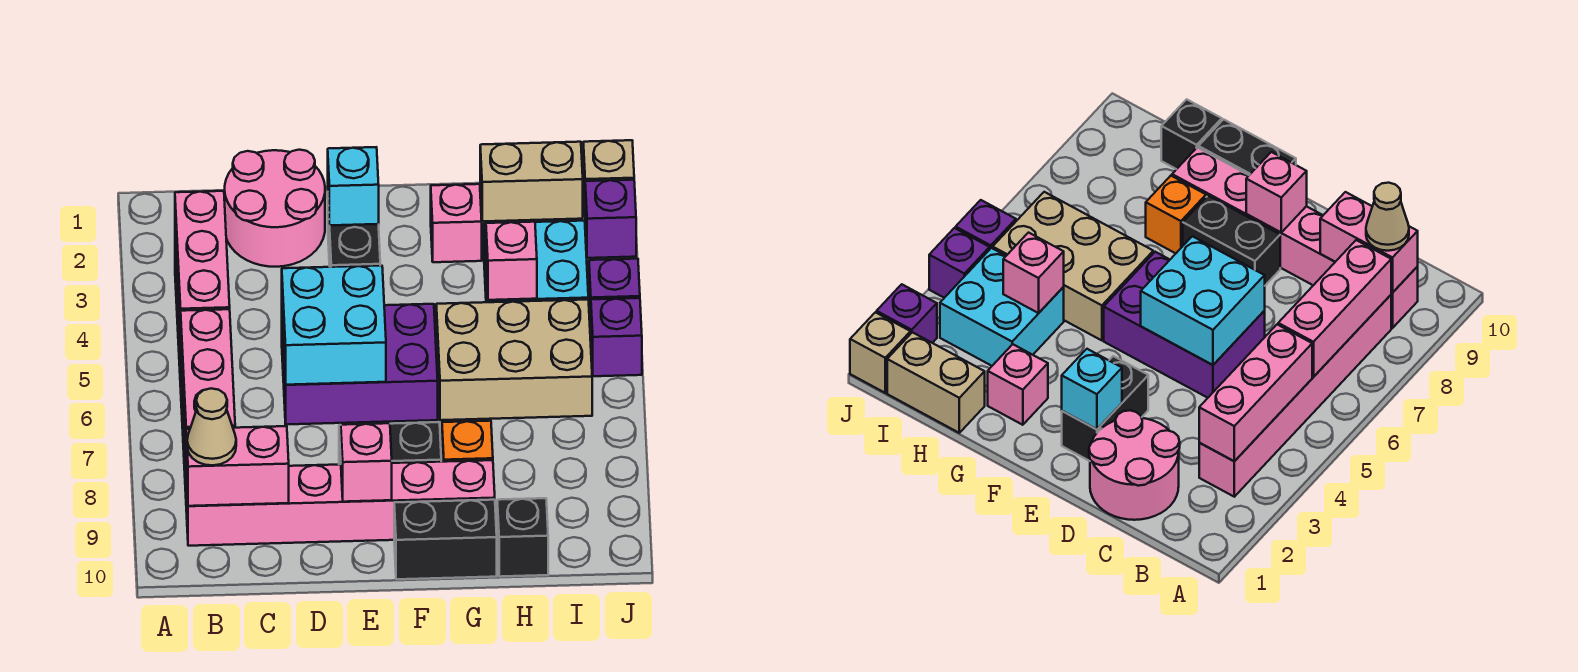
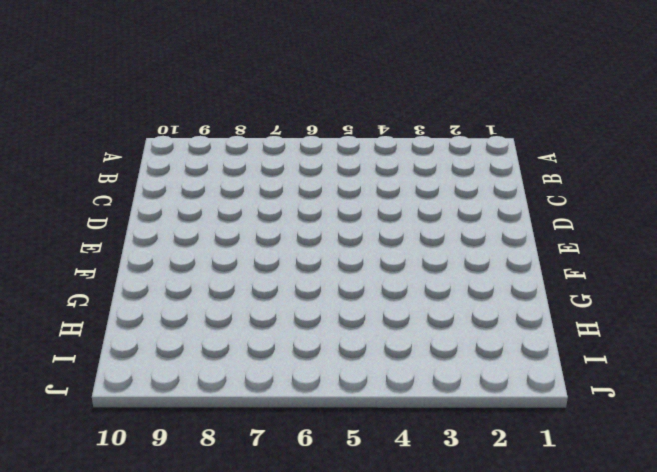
none -> pink brick B3:B8 level 1
none -> pink brick B9:G9 level 1
none -> pink round brick C1:D2 level 1

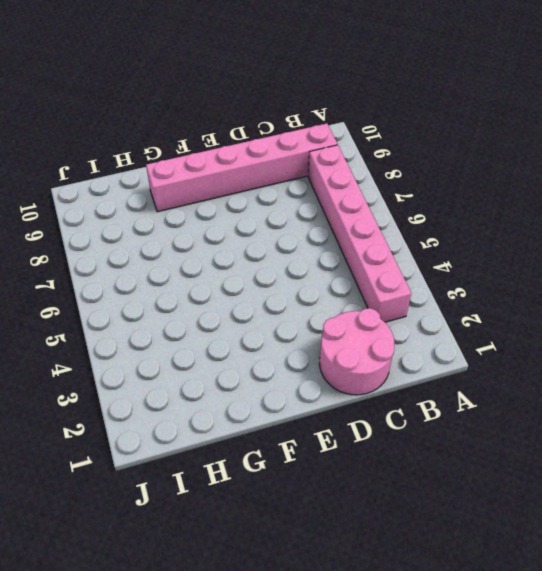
none -> purple brick D5:F6 level 1
none -> black brick E2:E3 level 1
none -> black brick E8:F8 level 1

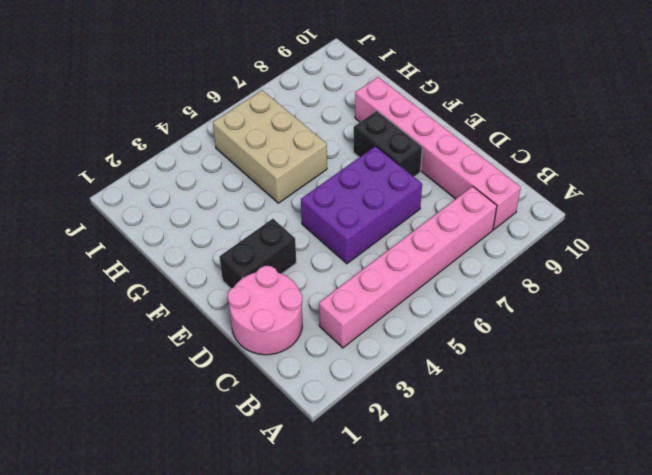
purple brick D5:E7 level 1 -> purple brick D5:F6 level 1
none -> black brick F10:G10 level 1
none -> pink brick G2 level 1
none -> orange brick G8 level 1

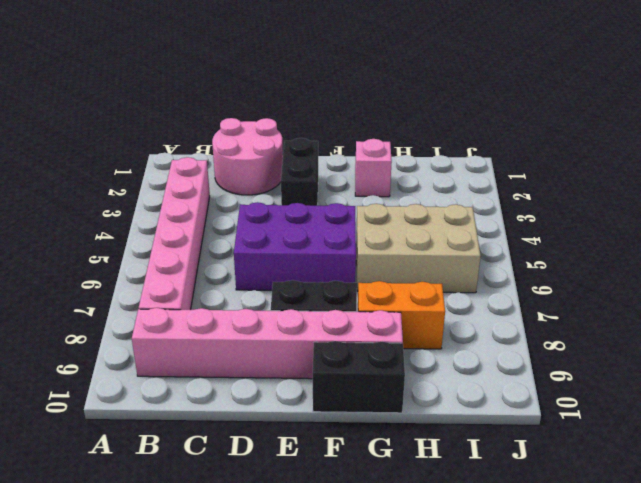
orange brick G8:H8 level 1 -> orange brick G8 level 1
none -> tan brick H1:I1 level 1
none -> cyan brick H3:I4 level 1
none -> black brick H10 level 1

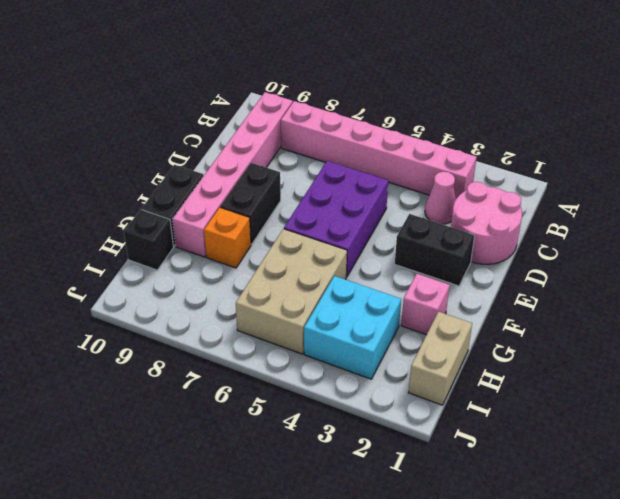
pink cone C3 level 1 -> none
none -> tan brick J1 level 1
none -> purple brick J2 level 1
none -> purple brick J4 level 1

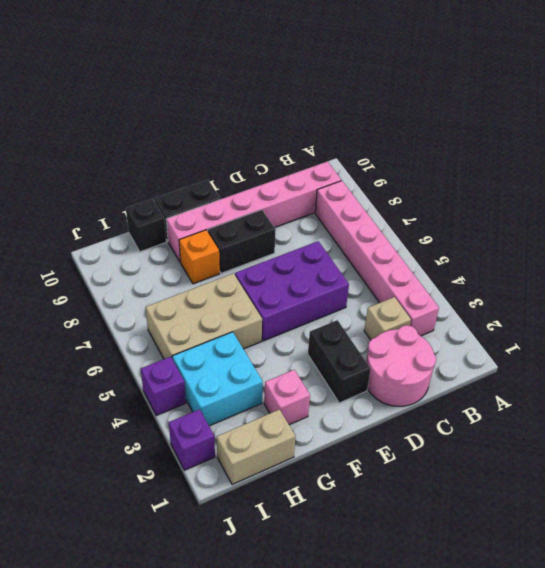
tan brick C3 level 1 -> tan brick J1 level 1
none -> purple brick J5 level 1
none -> pink brick B3:B5 level 2
none -> pink brick B6:B8 level 2

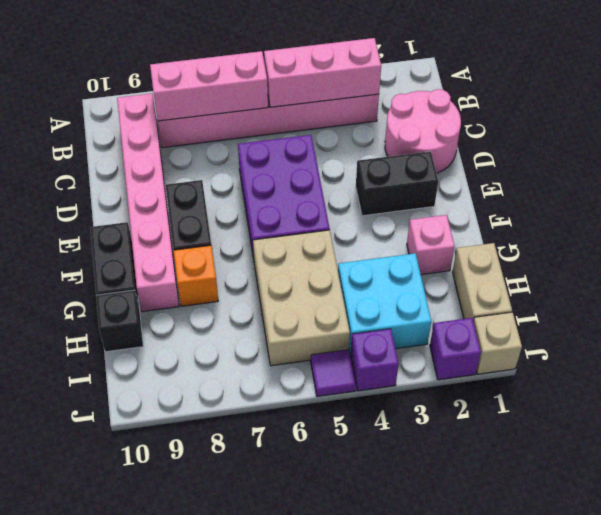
purple tile J5 level 1 -> purple brick J5 level 1
none -> pink brick B9:C9 level 2
none -> cyan brick D5:E6 level 2
none -> cyan brick E2 level 2

